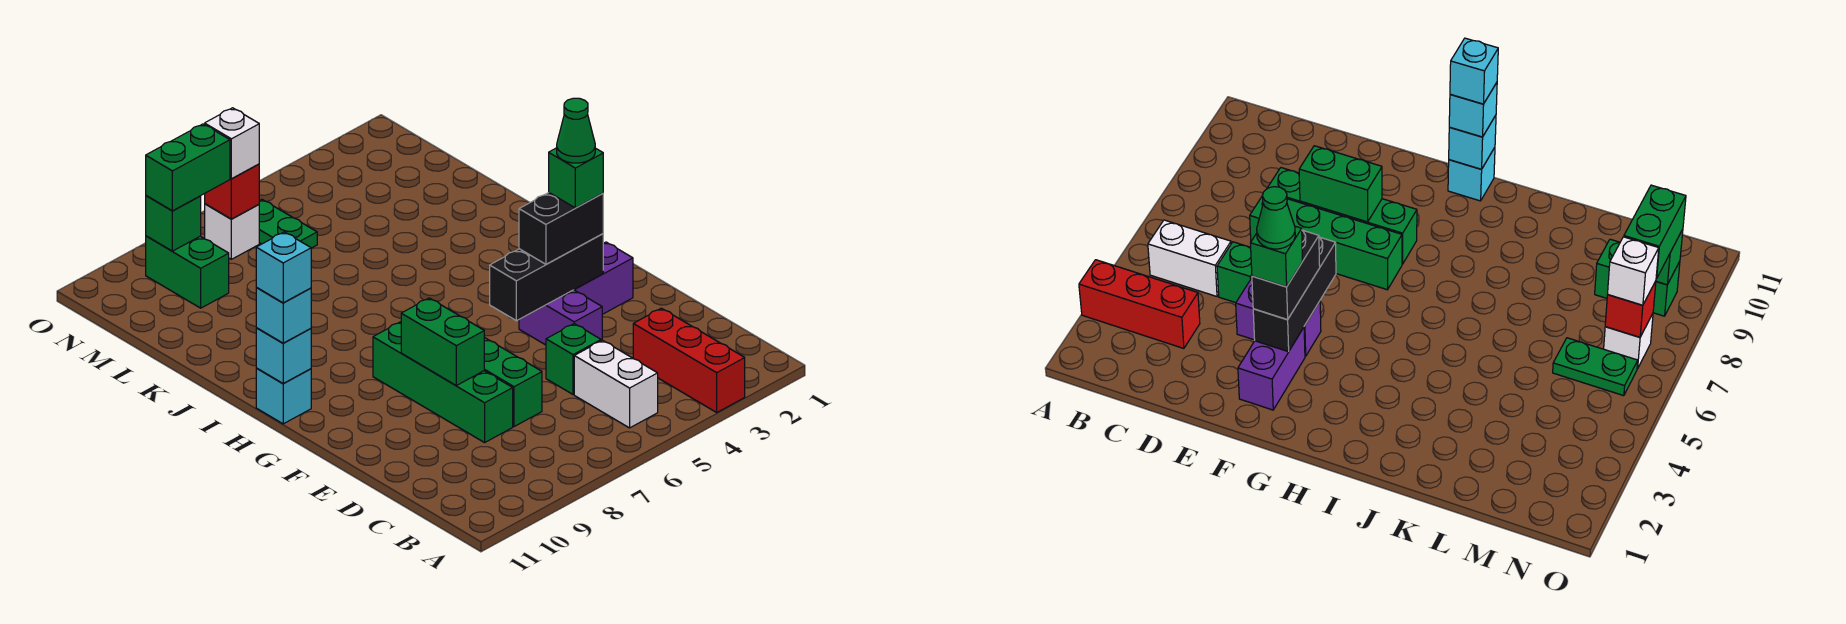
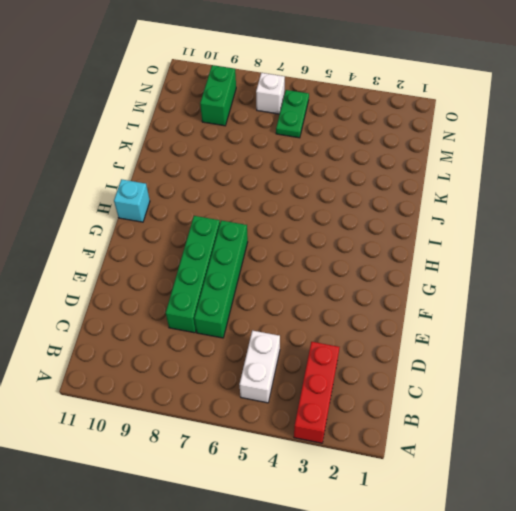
none -> green brick D5 level 1
none -> purple brick E4:F4 level 1
none -> purple brick F2:F3 level 1

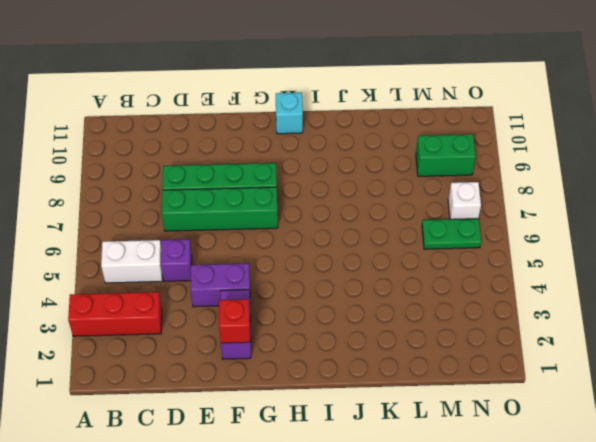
purple brick D5 level 1 -> green brick D5 level 1
red brick F2 level 2 -> red brick N7 level 2
none -> green brick E8:F8 level 2
none -> black brick F3:F5 level 2
none -> cyan brick H11 level 2

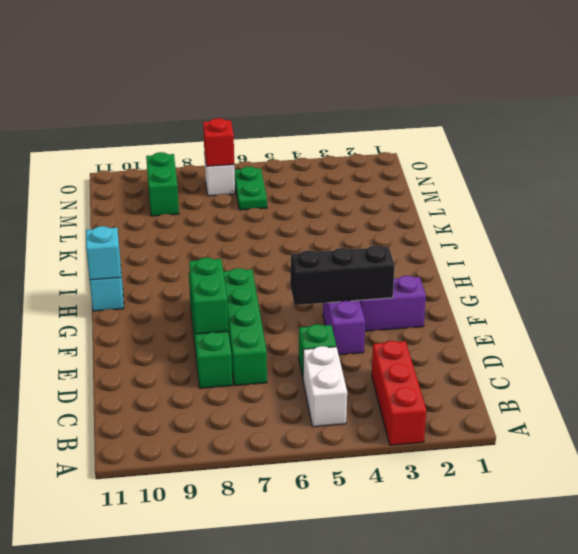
none -> green brick N9 level 2
none -> black brick F3:F4 level 3
none -> cyan brick H11 level 3

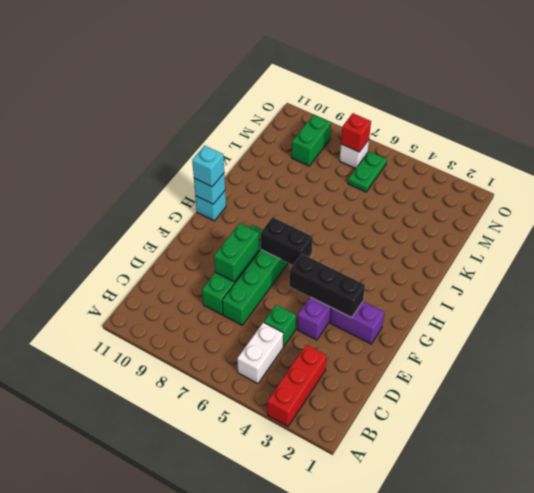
black brick G6:G7 level 2 -> black brick F3:F4 level 3
none -> green brick N9 level 2
none -> white brick N7 level 3
none -> green brick N8:N9 level 3

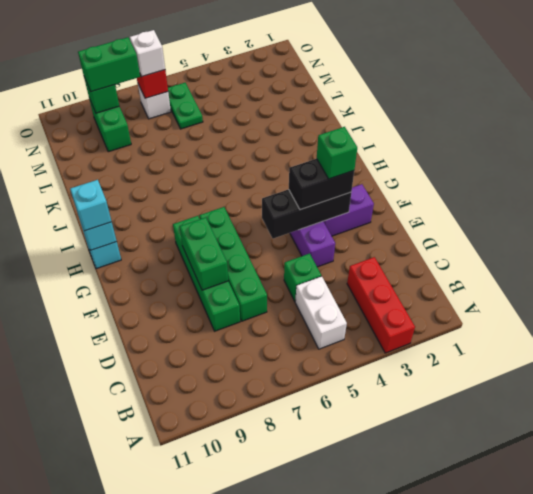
none -> cyan brick H11 level 4
none -> green cone F3 level 5

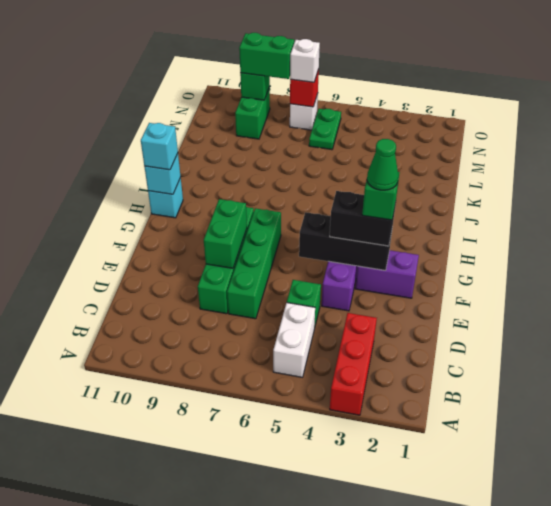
none -> cyan brick H11 level 4

